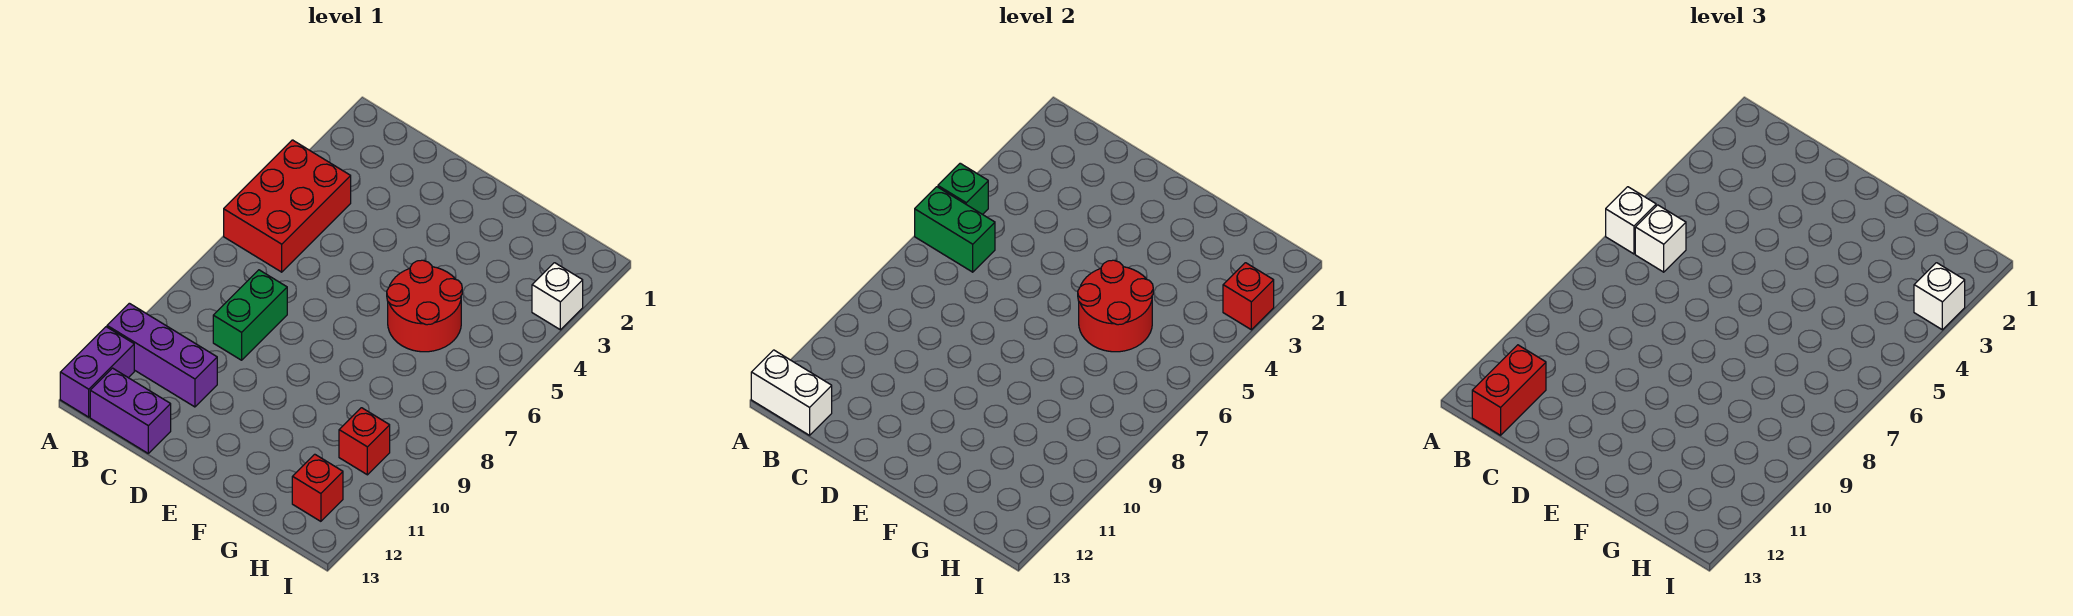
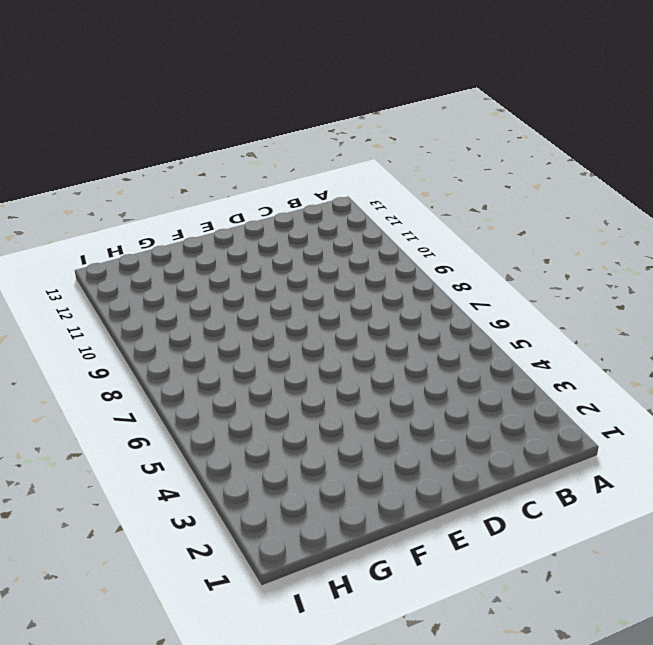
none -> red brick A4:B6 level 1
none -> purple brick A11:C11 level 1
none -> purple brick A12:A13 level 1

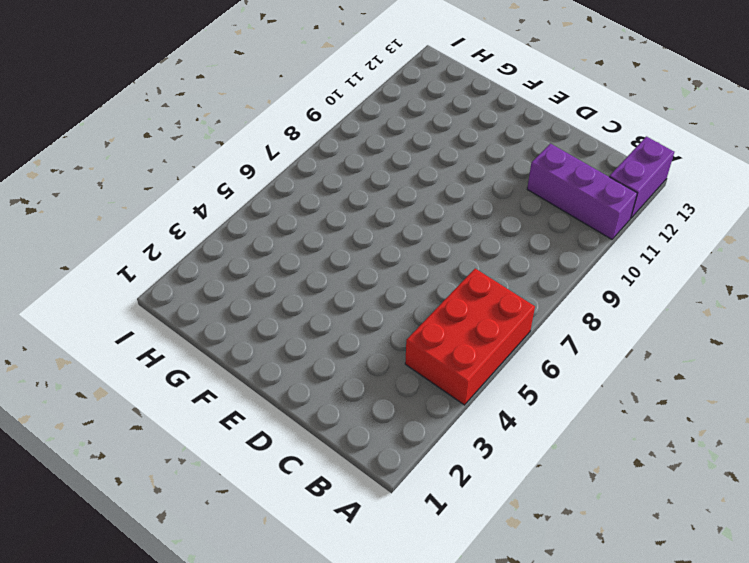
none -> purple brick B13:C13 level 1
none -> green brick C8:C9 level 1
none -> red round brick F5:G6 level 1

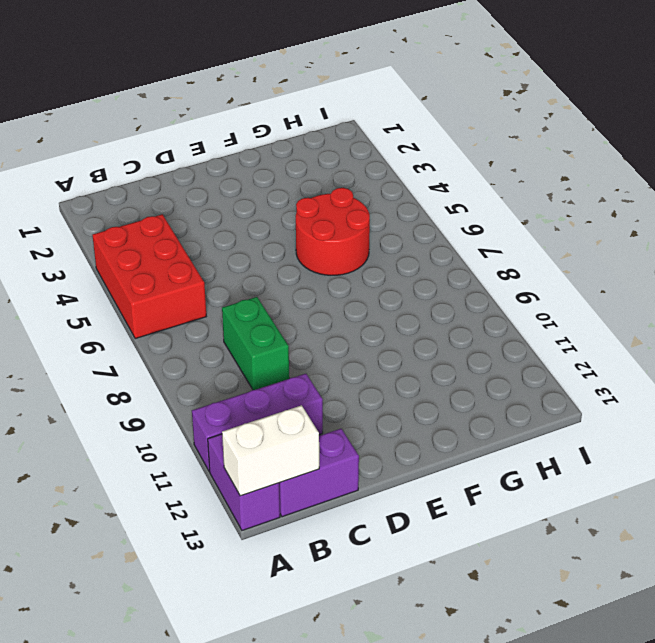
none -> red brick H10 level 1
none -> red brick H12 level 1
none -> white brick I3 level 1

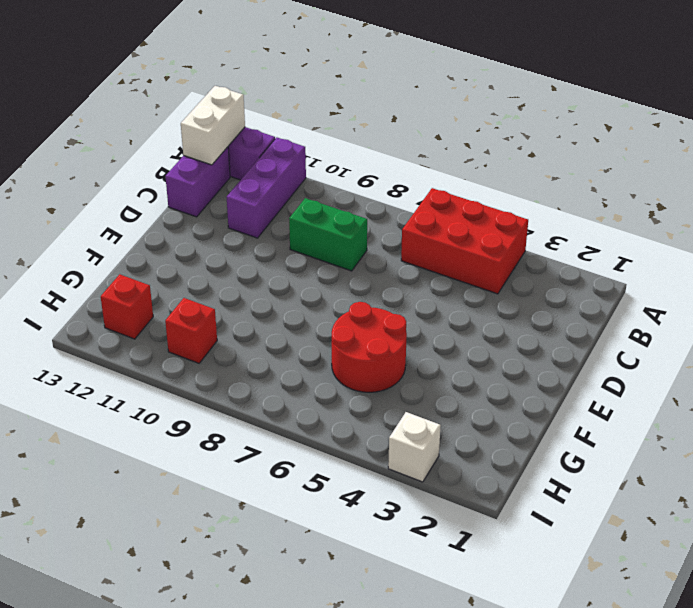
none -> green brick A5 level 2
none -> green brick A6:B6 level 2
none -> red round brick F5:G6 level 2

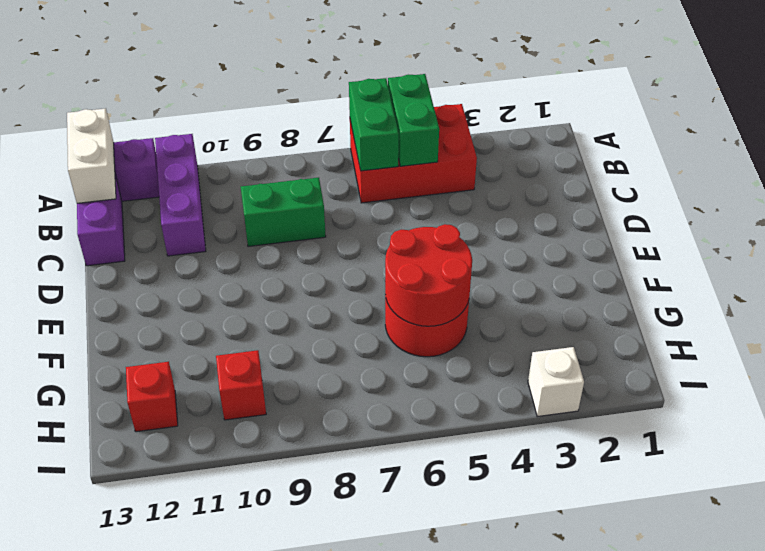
green brick A5:B5 level 2 -> green brick A5 level 2
none -> red brick I3 level 2
none -> white brick A6 level 3
none -> white brick B6 level 3

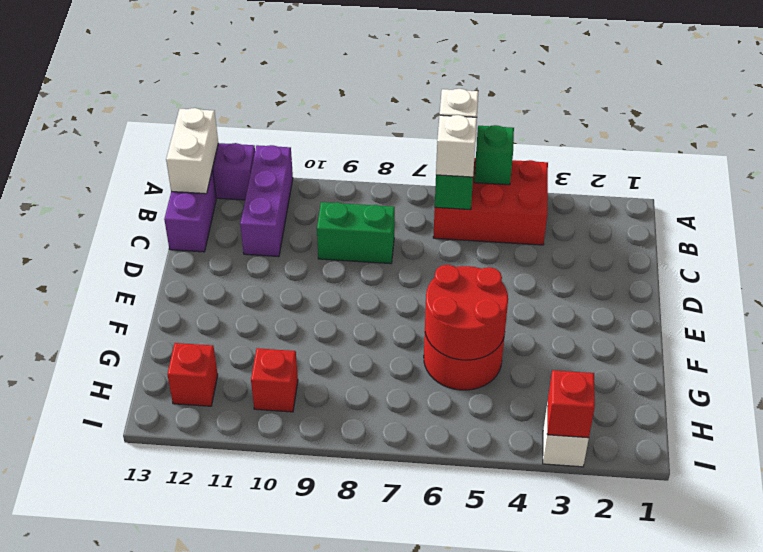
none -> red brick B12:B13 level 3
none -> white brick I3 level 3

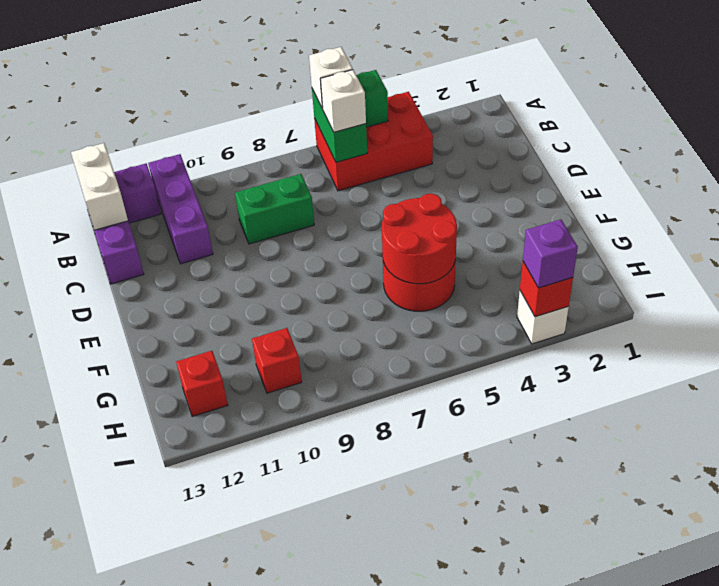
purple brick I3 level 3 -> white brick I3 level 3
none -> red brick B12:B13 level 3

